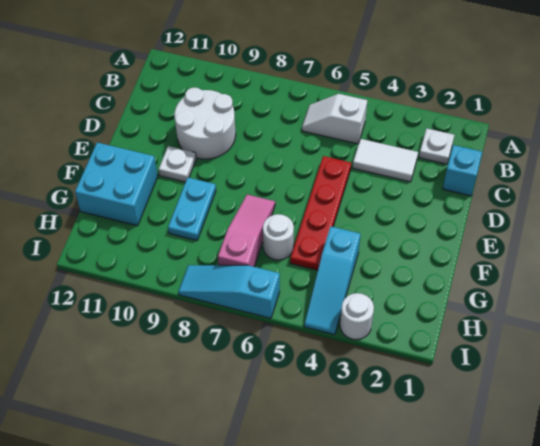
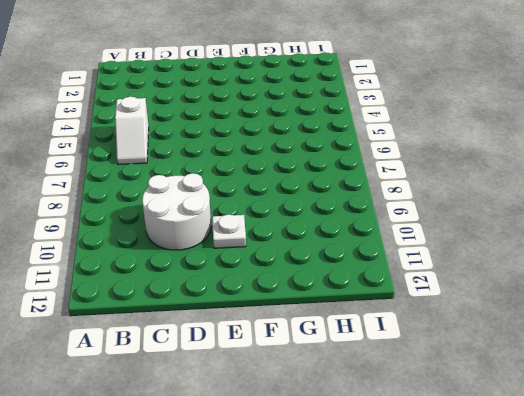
none -> white plate B2 level 1
none -> cyan brick C1 level 1
none -> white tile C3:C4 level 1

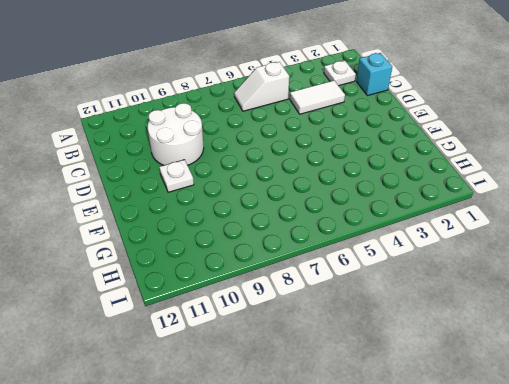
none -> red plate D5:G5 level 1
none -> pink slope F7:H7 level 1 top H
none -> cyan plate F9:G9 level 1

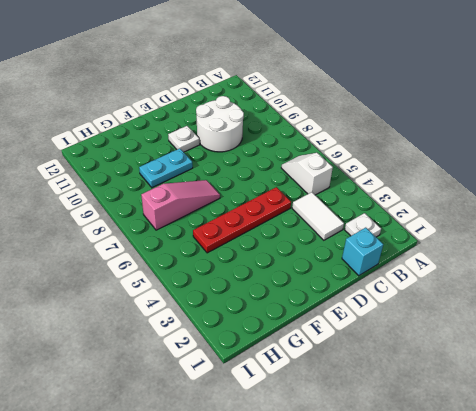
none -> cyan brick F11:G12 level 1
none -> cyan slope G4:I4 level 1 top G
none -> white round brick G6 level 1

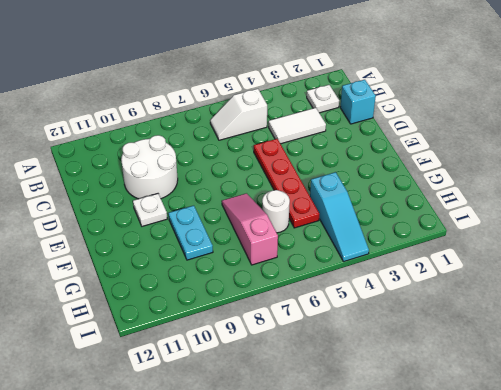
none -> cyan brick F11:G12 level 1
none -> white round brick I3 level 1
none -> cyan slope I6:I8 level 1 top 6

